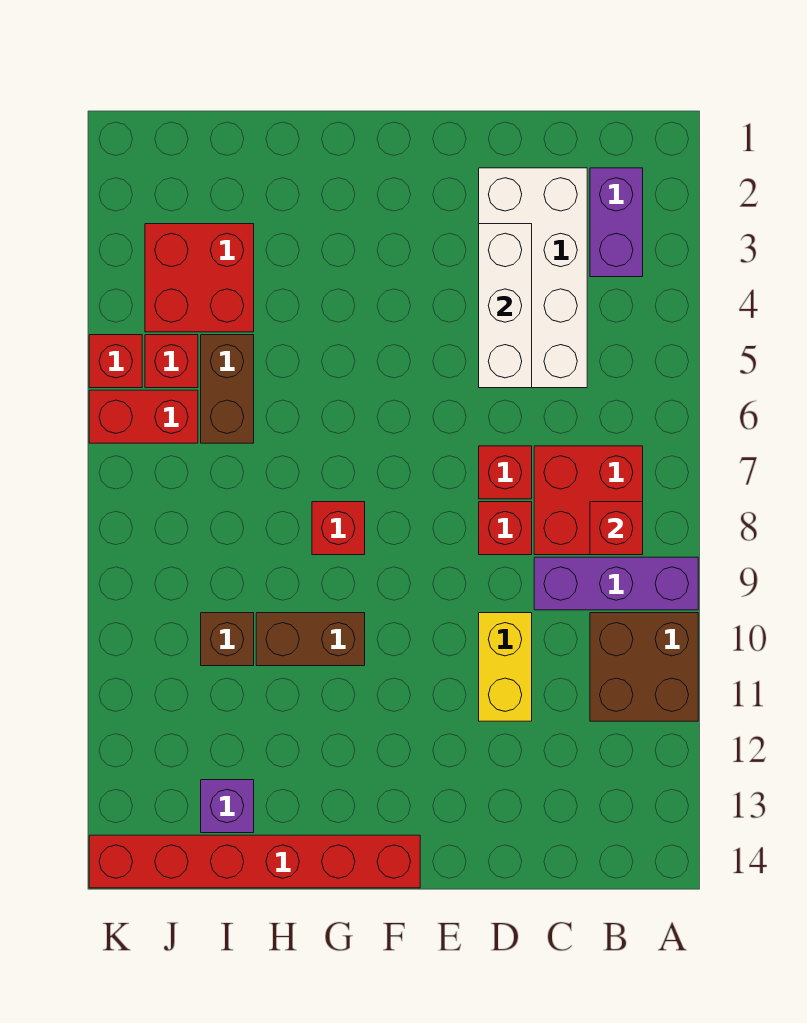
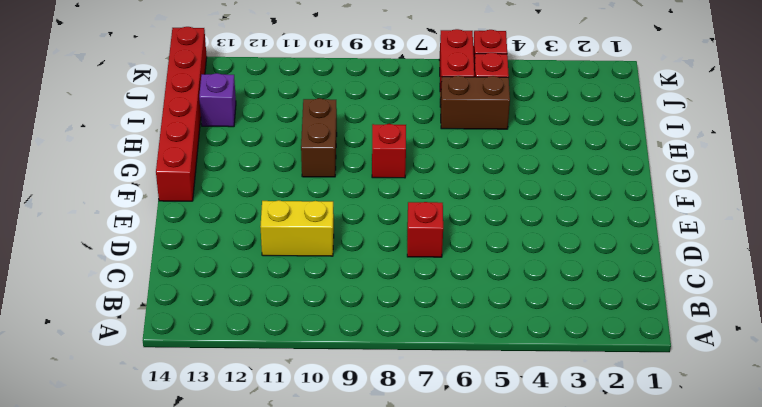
none -> purple brick A9:C9 level 1
none -> brown brick A10:B11 level 1
none -> purple brick B2:B3 level 1

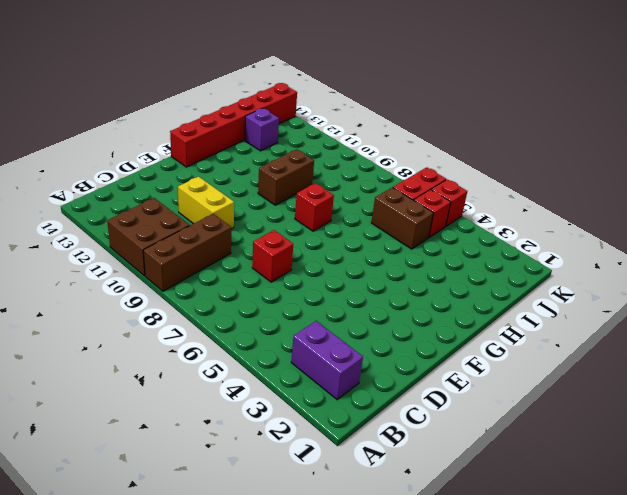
brown brick A9:C9 level 1 -> purple brick A9:C9 level 1
none -> red brick B7:C8 level 1
none -> white brick C2:D5 level 1
none -> red brick D8 level 1

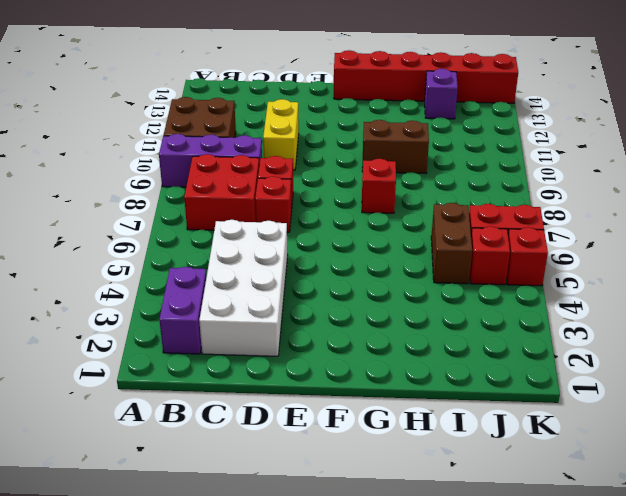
none -> red brick I3:J4 level 1
none -> brown brick I10 level 1
none -> red brick B8 level 2

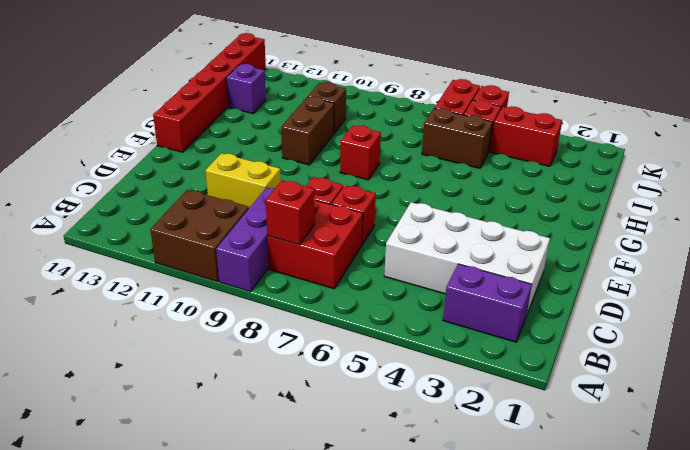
red brick J3:J4 level 1 -> red brick I3:J4 level 1
none -> white brick D3:D5 level 2

